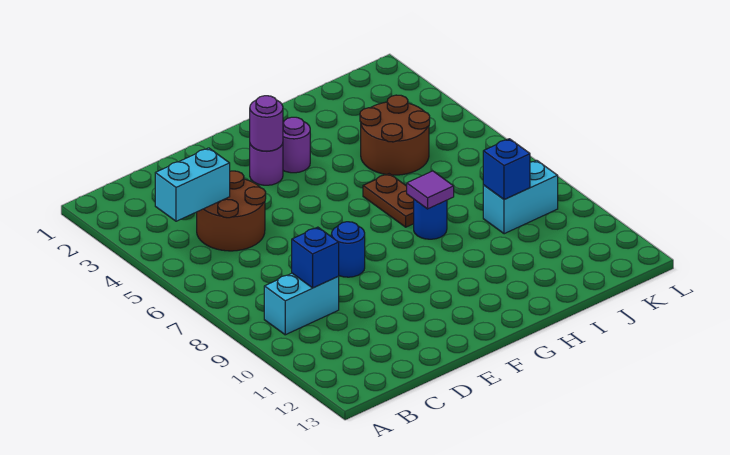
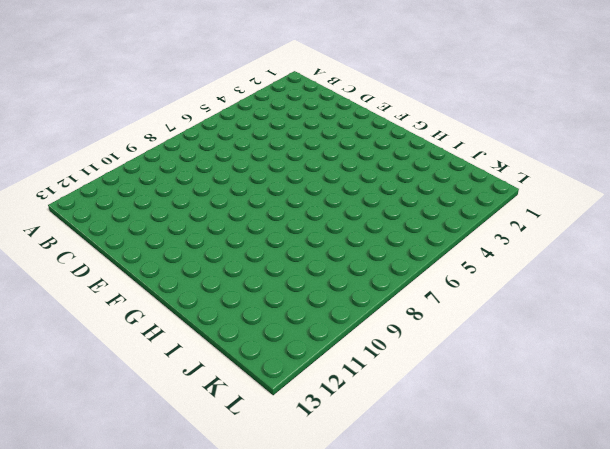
none -> cyan brick B9:C9 level 1
none -> brown round brick C4:D5 level 1
none -> blue round brick E8 level 1

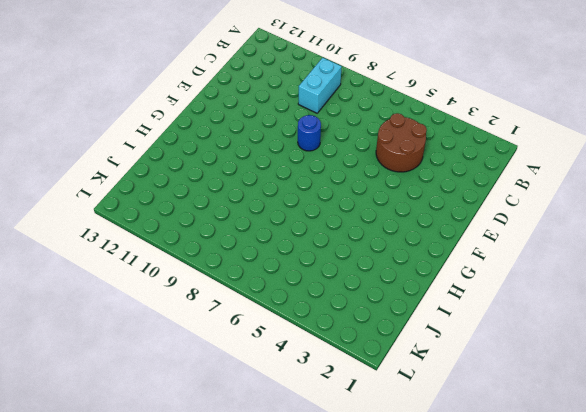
none -> purple round brick F3 level 1
none -> purple round brick G3 level 1
none -> brown plate H6:H7 level 1

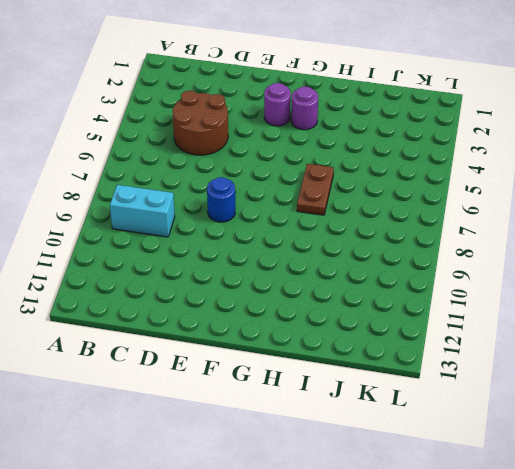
none -> blue round brick H8 level 1
none -> brown round brick I4:J5 level 1
none -> cyan brick J9:K9 level 1

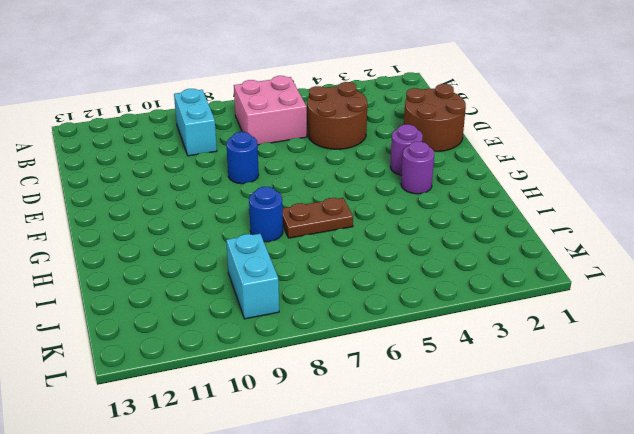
pink brick B6:C7 level 1 -> none
brown round brick D1:E2 level 1 -> brown round brick I4:J5 level 1
none -> cyan brick B4:C4 level 2
none -> blue brick C9 level 2
none -> purple round brick F3 level 2

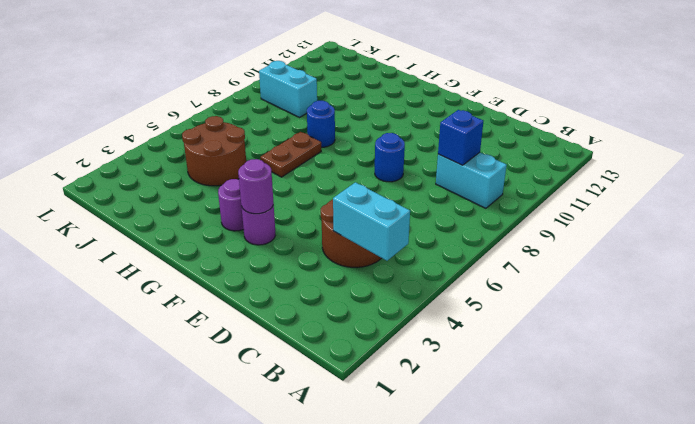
none -> purple tile H8 level 2
none -> blue brick J9 level 2

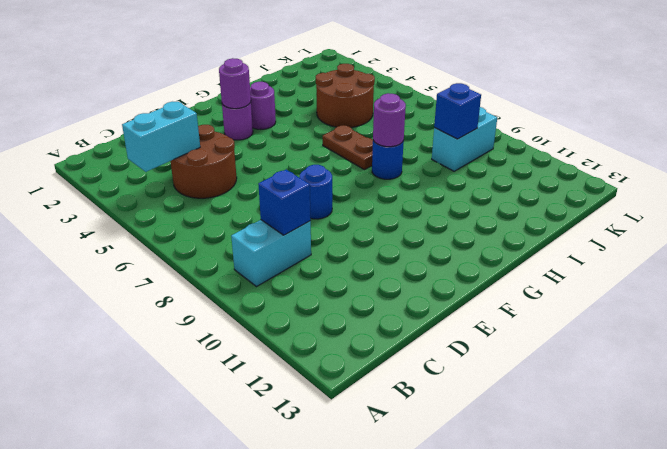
purple round brick H8 level 2 -> purple tile H8 level 2

